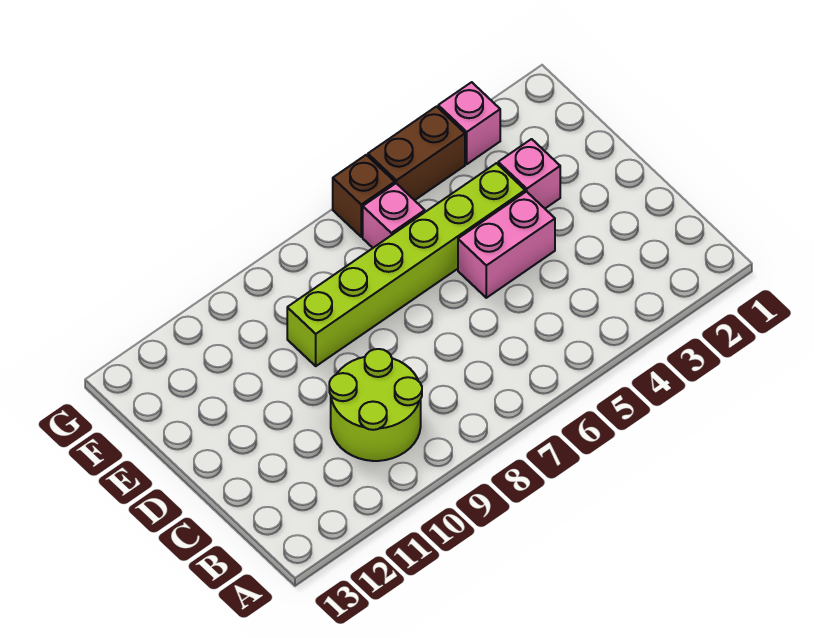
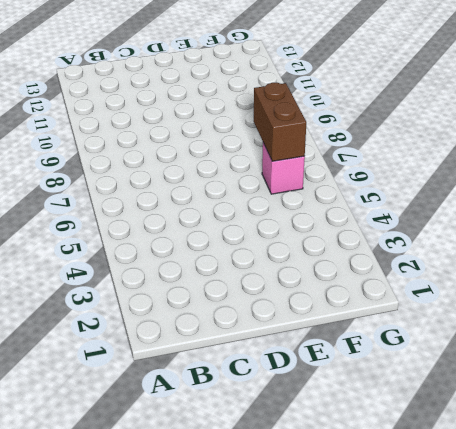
brown brick F6:F7 level 2 -> brown brick G4:G5 level 1
none -> lime round brick B9:C10 level 1
none -> pink brick D4:D5 level 1

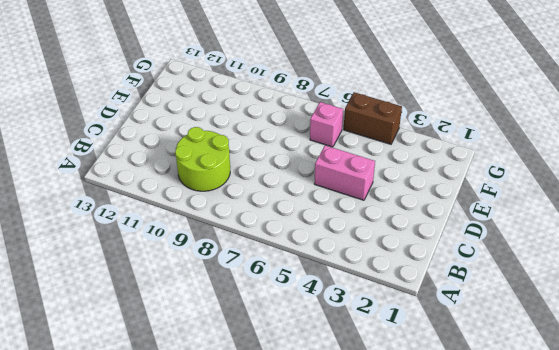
none -> pink brick E3 level 1
none -> lime brick E4:E9 level 1

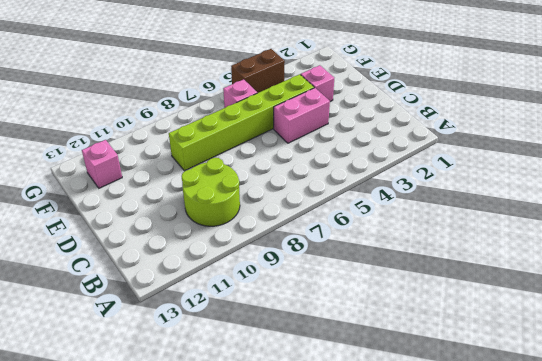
pink brick F12 level 1 -> pink brick G3 level 1
none -> brown brick G6 level 1

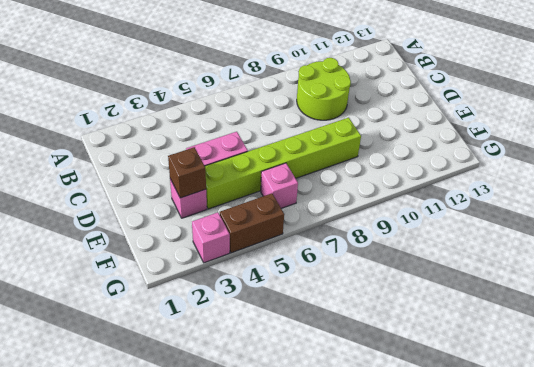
brown brick E3 level 2 -> brown brick G6 level 1

